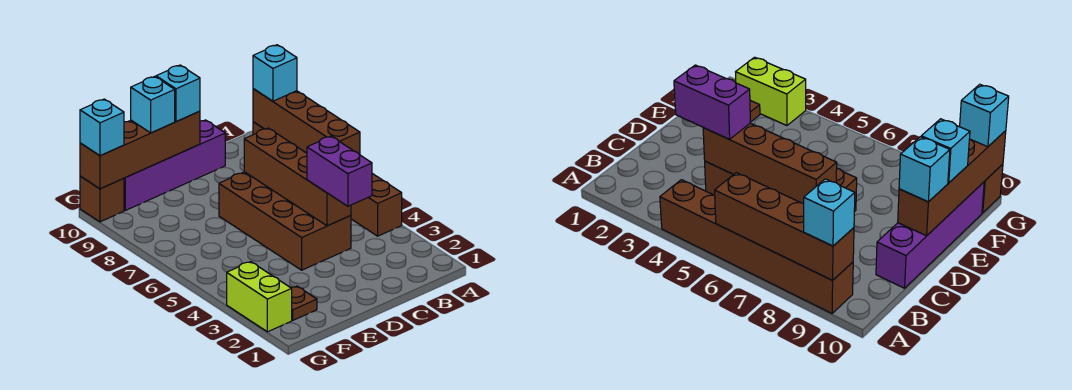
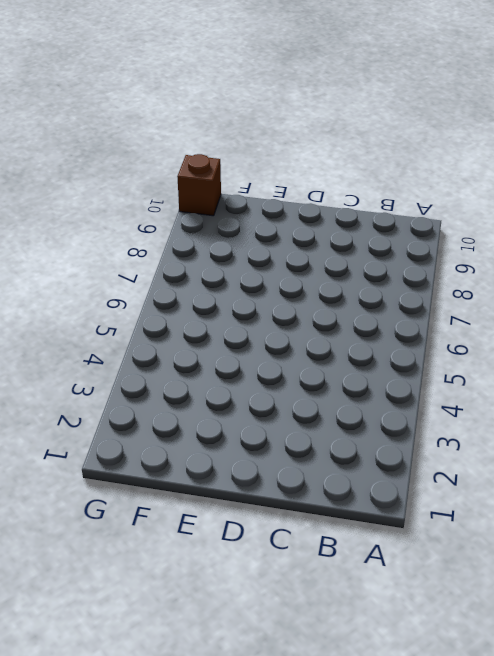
none -> brown brick A4:A9 level 1
none -> brown brick C4:D7 level 1
none -> purple brick C10:F10 level 1

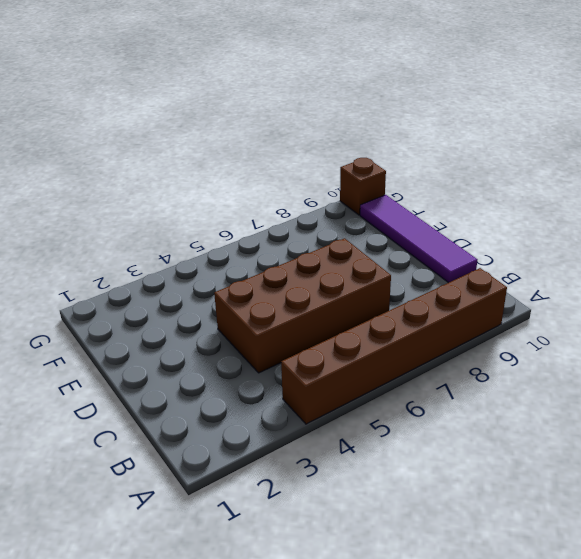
purple tile C10:F10 level 1 -> purple brick C10:F10 level 1
none -> brown plate F2 level 1
none -> lime brick G2:G3 level 1
none -> brown brick A6:A9 level 2

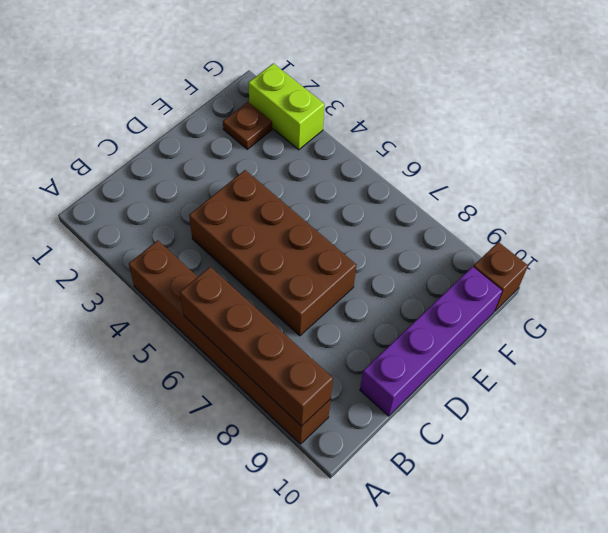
none -> brown brick C4:C7 level 2
none -> brown brick D10:G10 level 2
none -> cyan brick A9 level 3

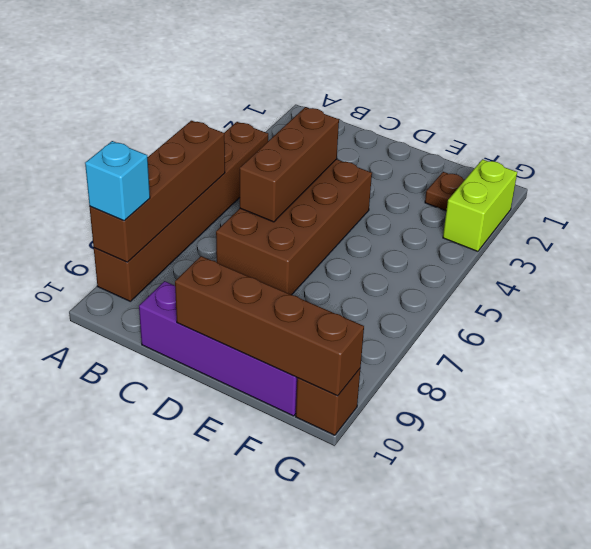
brown brick C4:C6 level 2 -> brown brick C4:C7 level 2
none -> purple brick C3:C4 level 3
none -> cyan brick D10 level 3
none -> cyan brick E10 level 3

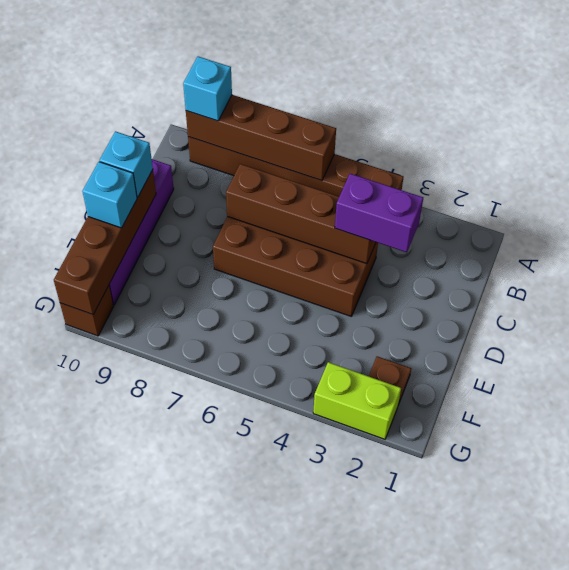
none -> cyan brick G10 level 3

